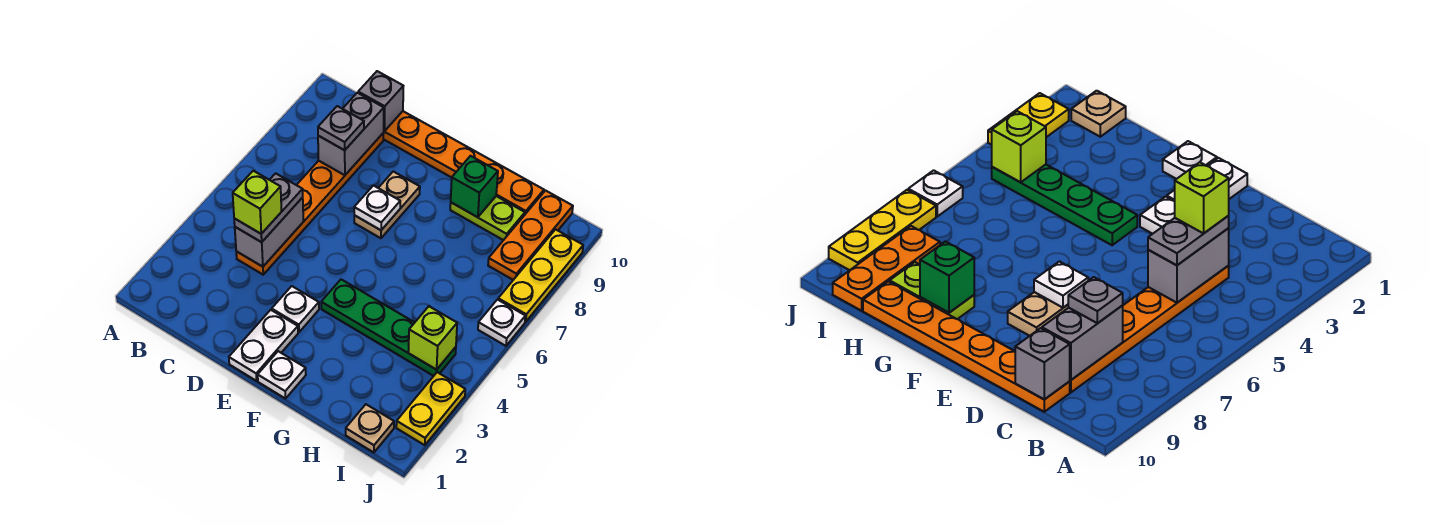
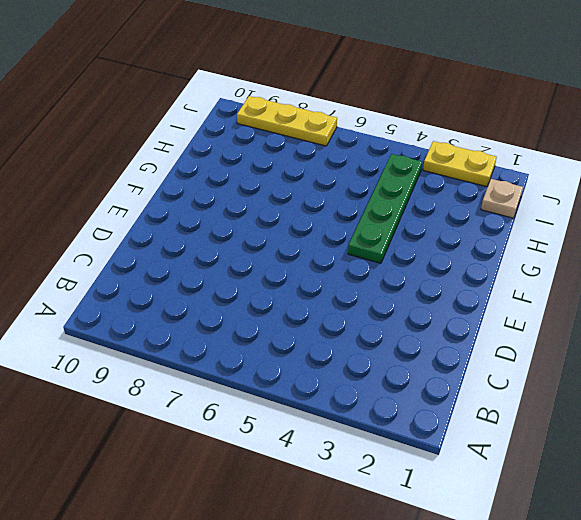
none -> orange plate C4:C9 level 1
none -> orange plate C10:H10 level 1
none -> white plate E1:E2 level 1

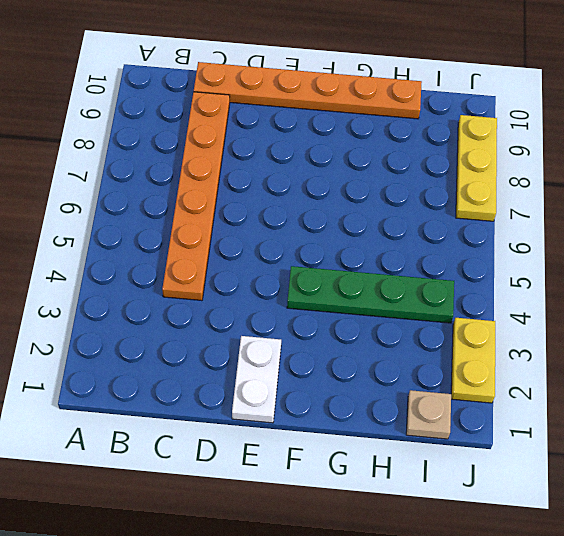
none -> white plate E3 level 1
none -> tan plate E7:E8 level 1
none -> white plate F1 level 1

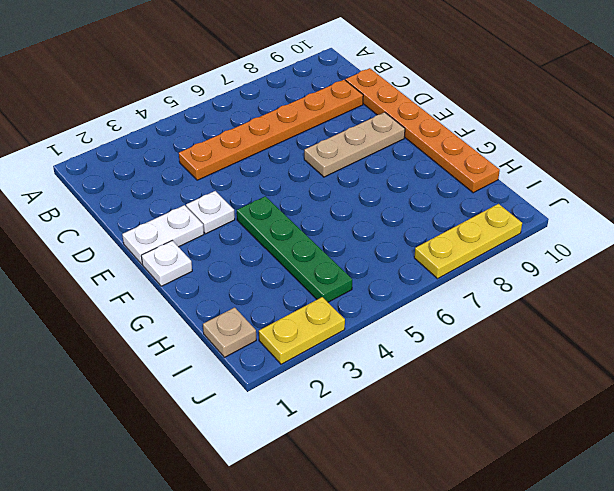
tan plate E7:E9 level 1 -> tan plate E7:E8 level 1
none -> lime plate G9:H9 level 1
none -> orange plate I8:I10 level 1
none -> white plate J6 level 1

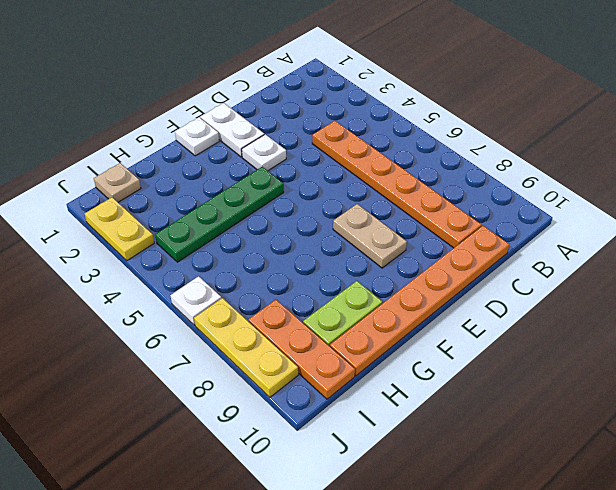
none -> grey brick C4:C5 level 2
none -> grey brick C8:C9 level 2
none -> grey brick C10 level 2

